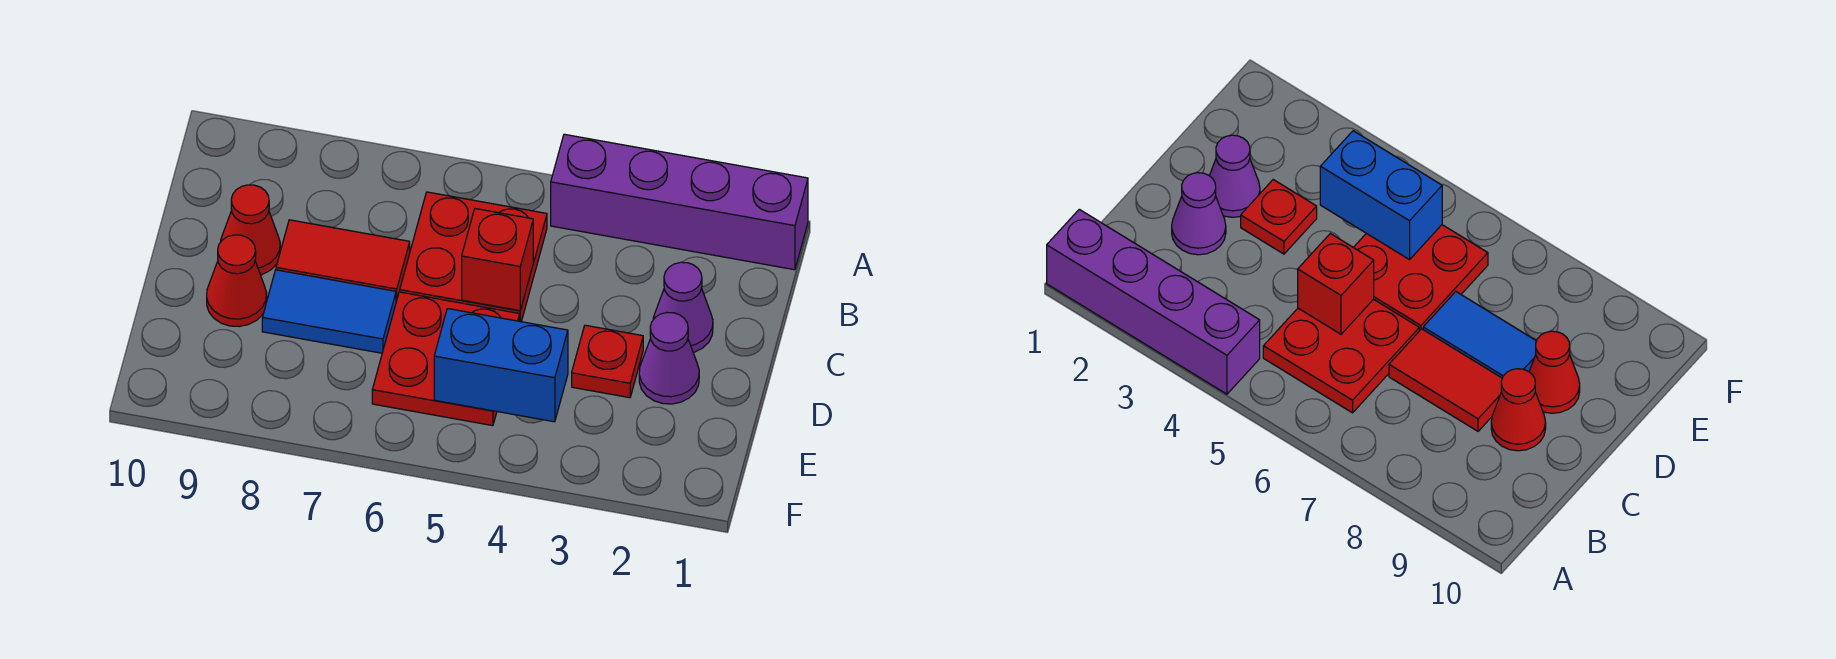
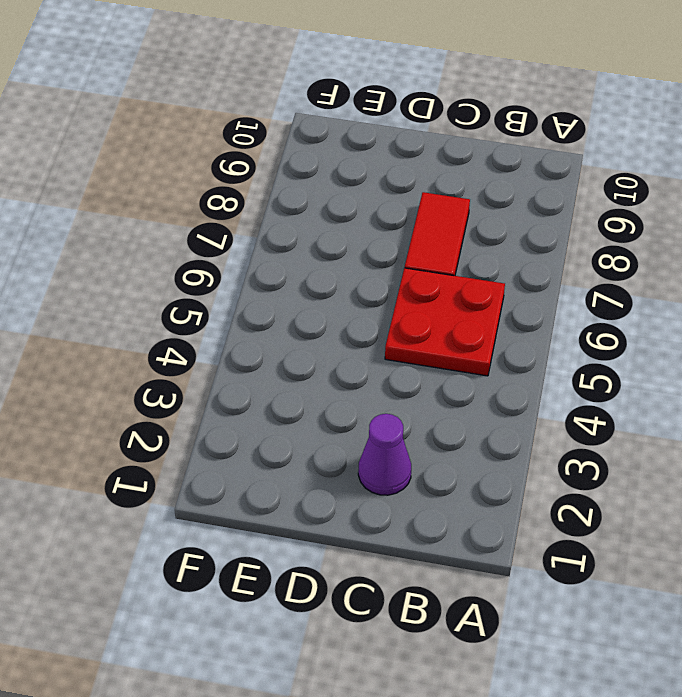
none -> purple brick A1:A4 level 1
none -> red cone C9 level 1
none -> purple cone D2 level 1

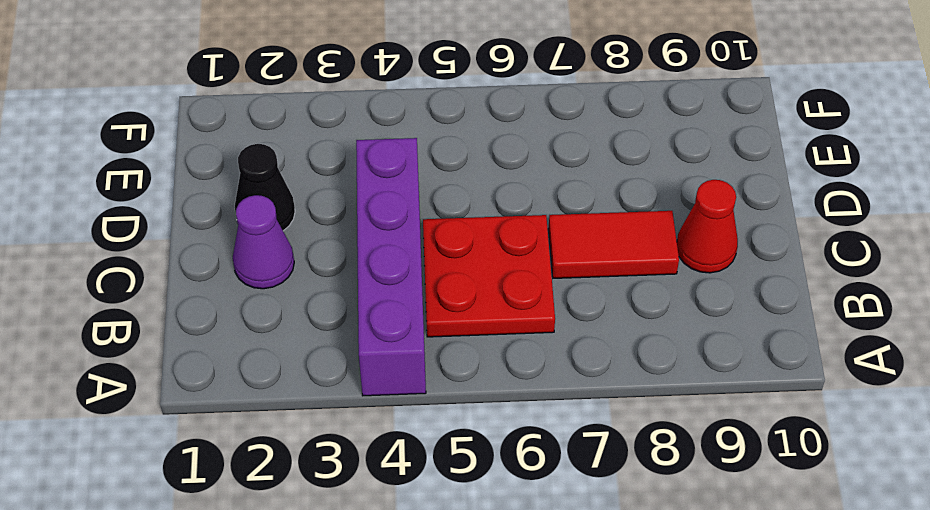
purple brick A4:D4 level 1 -> purple brick A1:A4 level 1
black cone D2 level 1 -> purple cone D2 level 1
none -> red plate D3 level 1
none -> red plate D5:E6 level 1
none -> blue tile D7:D8 level 1

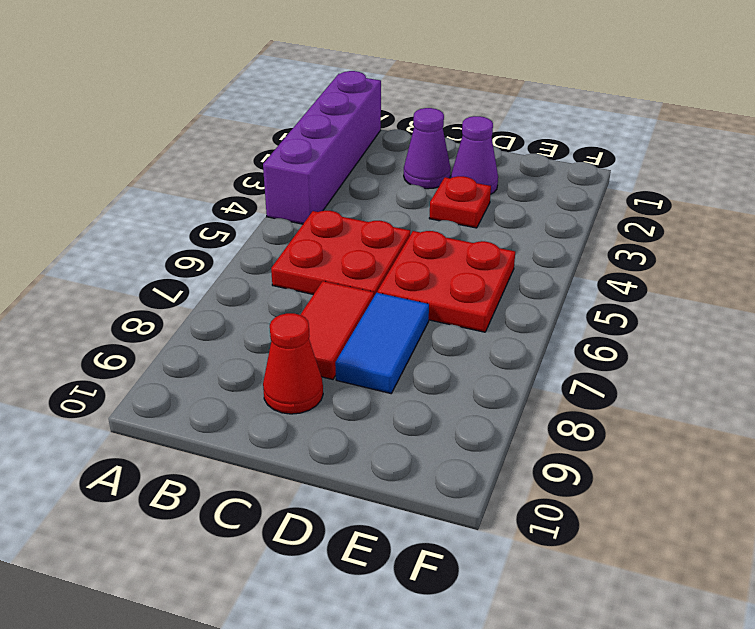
none -> red cone D9 level 1
none -> red brick C5 level 2
none -> blue brick E4:E5 level 2

